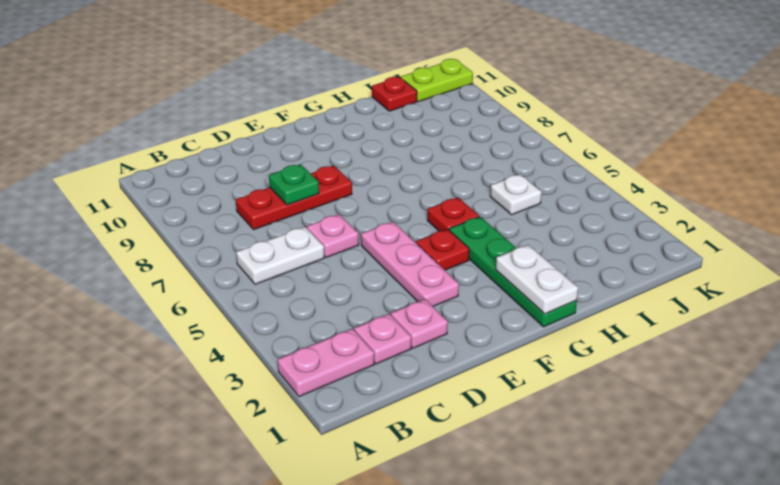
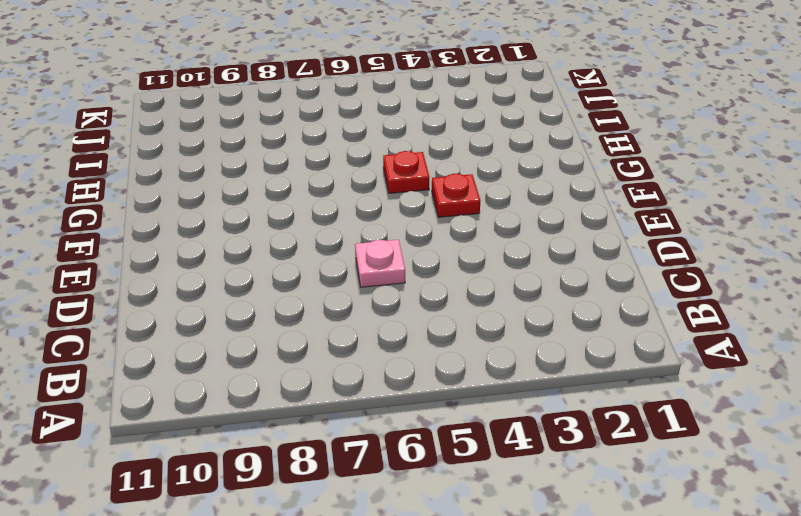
none -> pink plate A2:B2 level 1
none -> white plate B6:C6 level 1
none -> pink plate C2 level 1

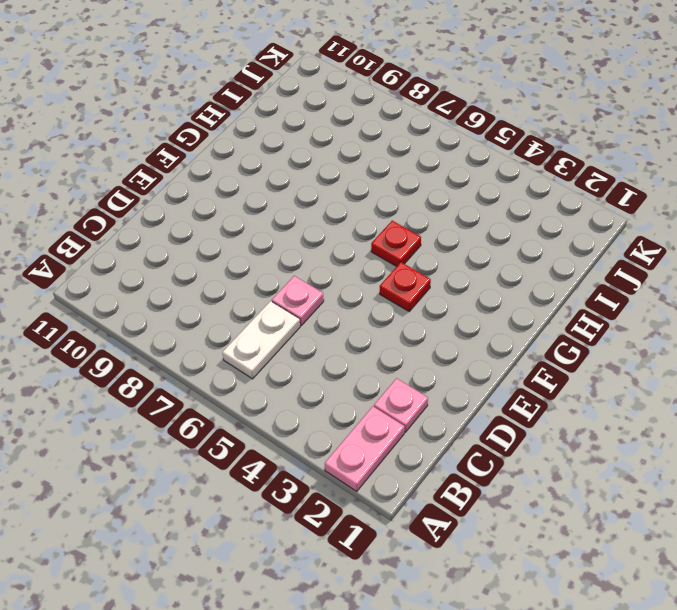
none -> red plate C8:E8 level 1
none -> pink plate D2 level 1
none -> pink plate E3:E5 level 1

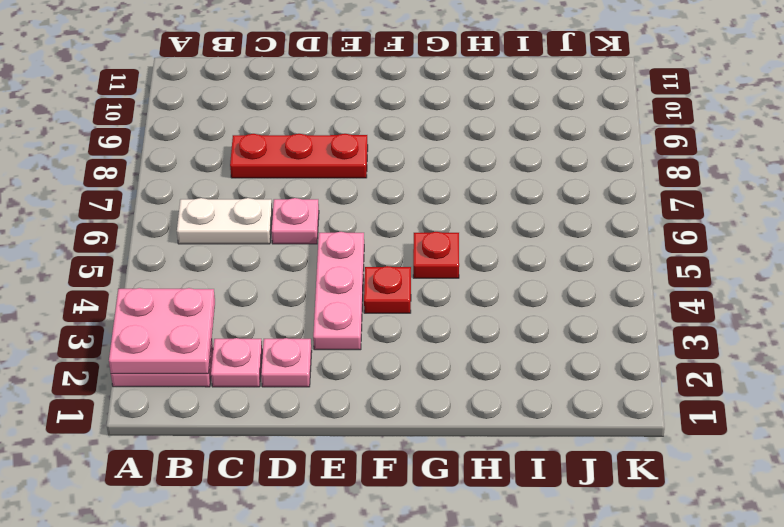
pink plate A2:B3 level 2 -> none
none -> green plate G1:G4 level 1
none -> white plate I5 level 1
none -> red plate I11 level 1

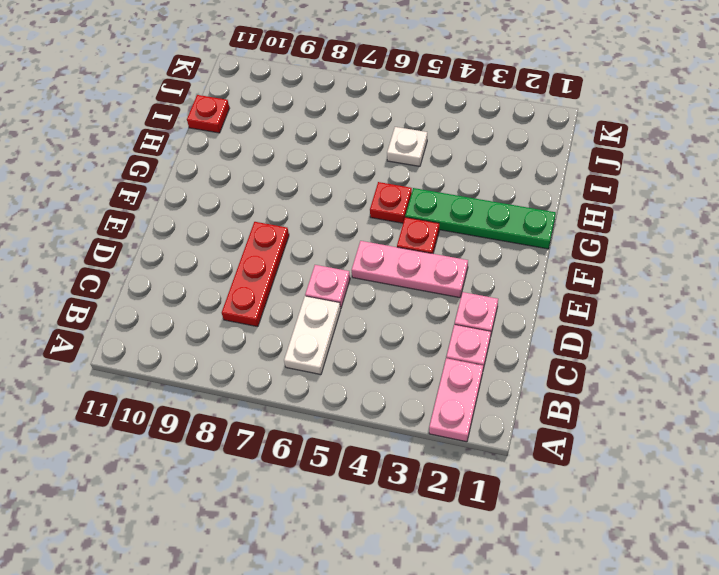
none -> lime plate J11:K11 level 1
none -> green plate D8 level 2
none -> white plate G1:G2 level 2

